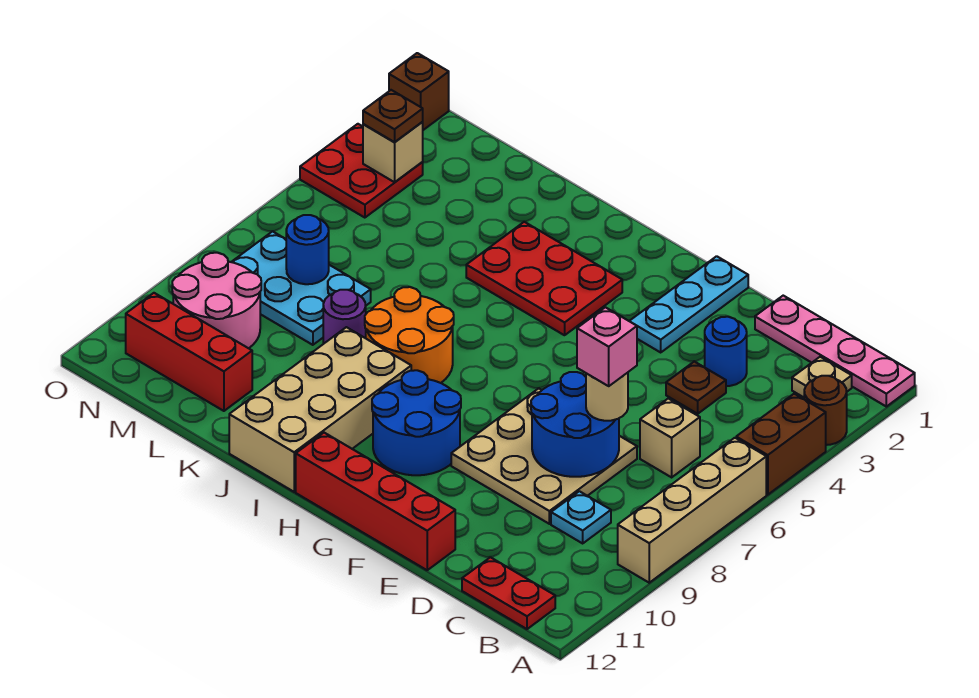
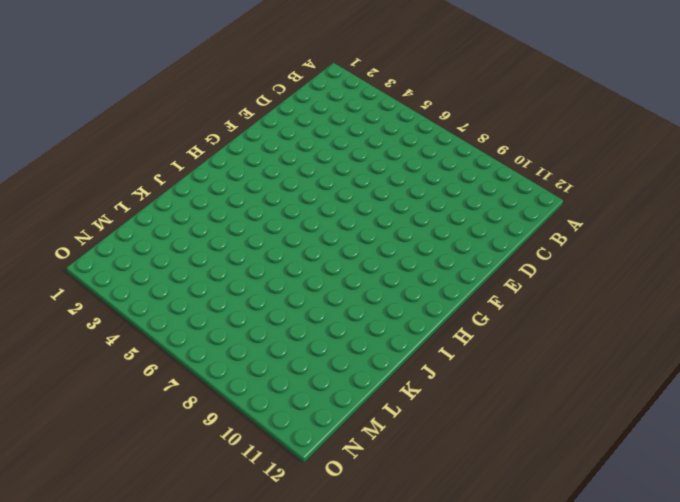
none -> pink plate A1:D1 level 1
none -> brown round brick A3 level 1
none -> brown brick A4:A5 level 1

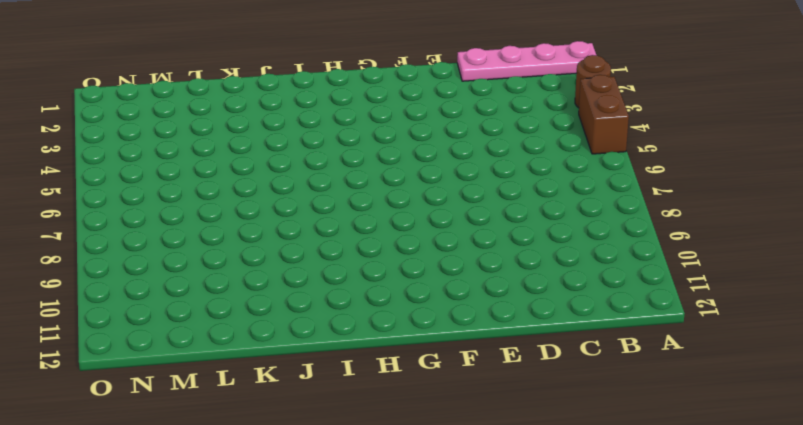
none -> tan brick A6:A9 level 1
none -> tan plate B2 level 1
none -> red plate B12:C12 level 1

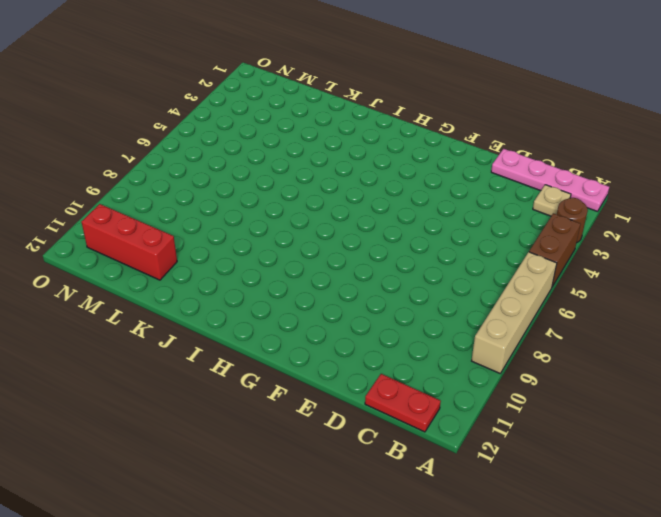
none -> tan brick C6 level 1
none -> cyan plate C9 level 1
none -> blue round brick D3 level 1

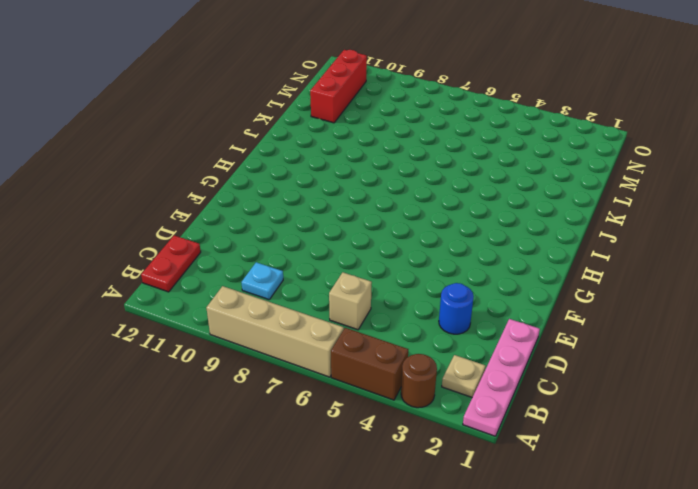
none -> brown plate D4 level 1
none -> tan plate D7:F9 level 1
none -> red brick E12:H12 level 1

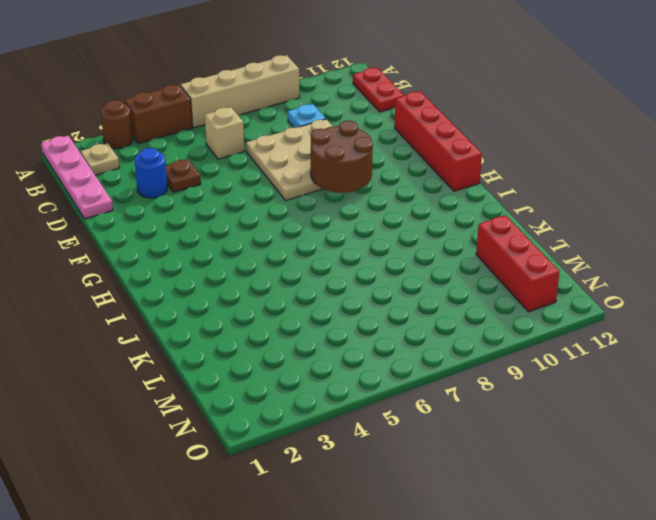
brown round brick F8:G9 level 2 -> none
none -> cyan plate F1:F3 level 1
none -> blue round brick G9:H10 level 1
none -> red plate H3:J4 level 1

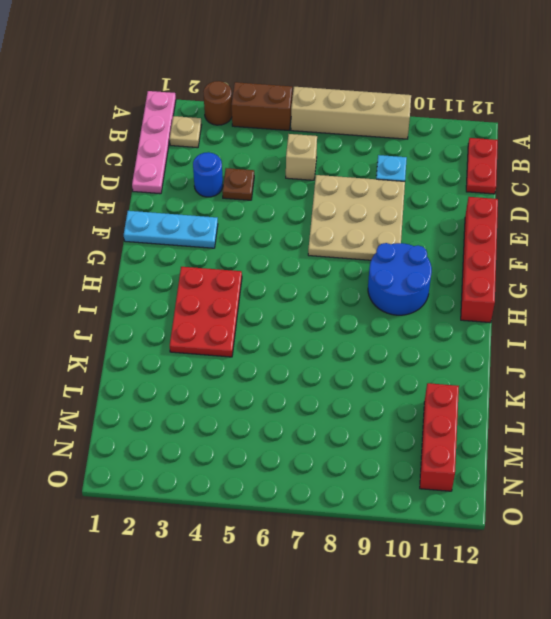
none -> orange round brick I7:J8 level 1
none -> tan brick I9:J12 level 1
none -> purple round brick K8 level 1

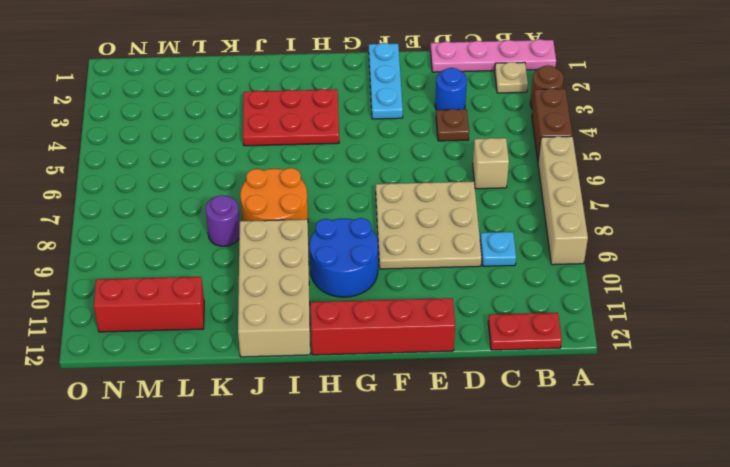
none -> cyan plate L7:N8 level 1
none -> pink round brick M9:N10 level 1
none -> red plate N3:O4 level 1

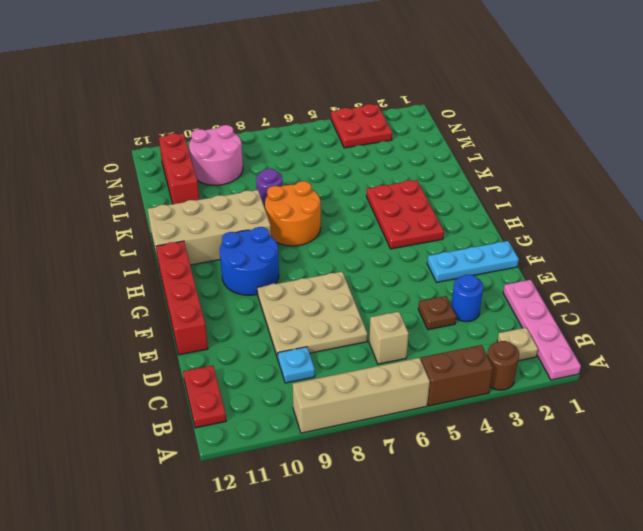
none -> cyan plate L7:N8 level 1
none -> brown brick O1 level 1
none -> blue round brick D7:E8 level 2

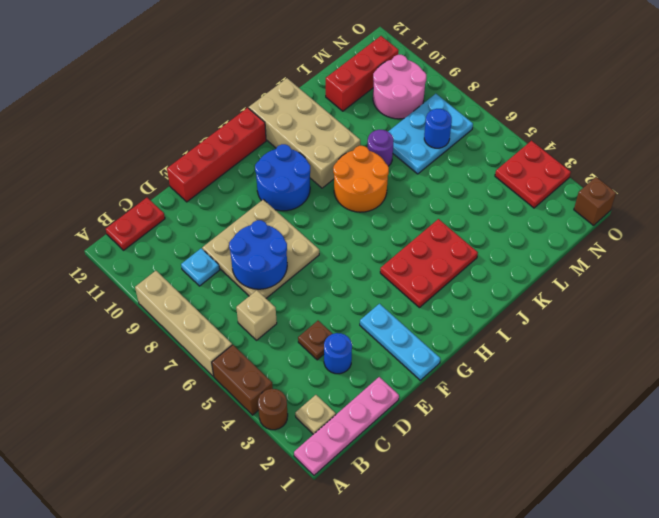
none -> tan brick N3 level 2
none -> tan round brick D7 level 3
none -> brown plate N3 level 3

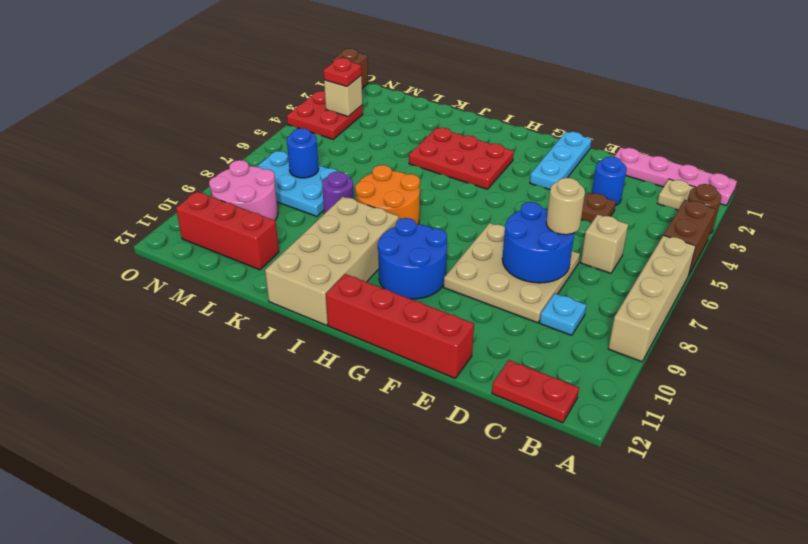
red plate N3 level 3 -> brown plate N3 level 3
none -> pink brick D7 level 4

